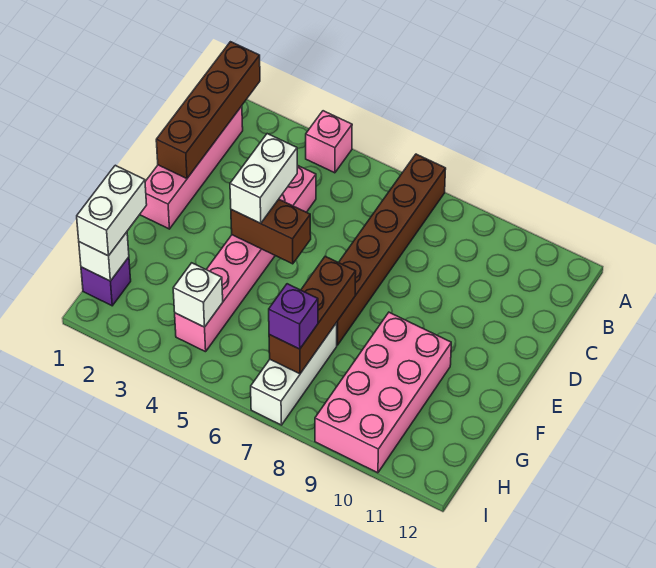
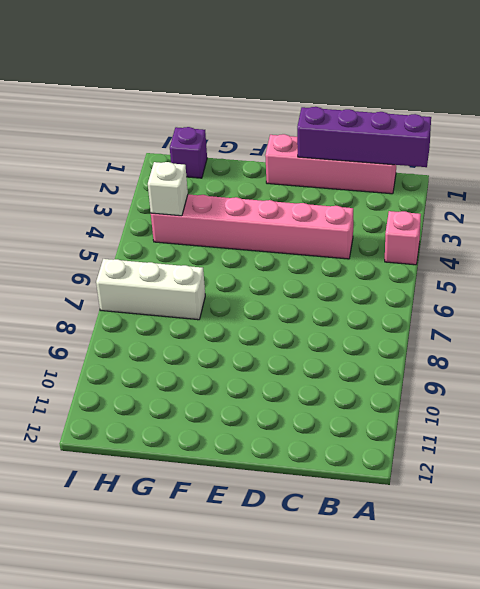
purple brick A1:D1 level 2 -> brown brick A1:D1 level 2
none -> brown brick A7:F7 level 1
none -> pink brick F9:I10 level 1
none -> brown brick E4:E5 level 2

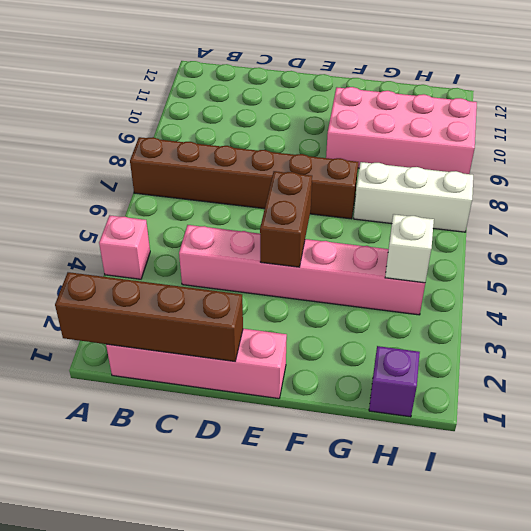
none -> brown brick F7:H7 level 2
none -> white brick H1 level 2
none -> white brick D4:E4 level 3

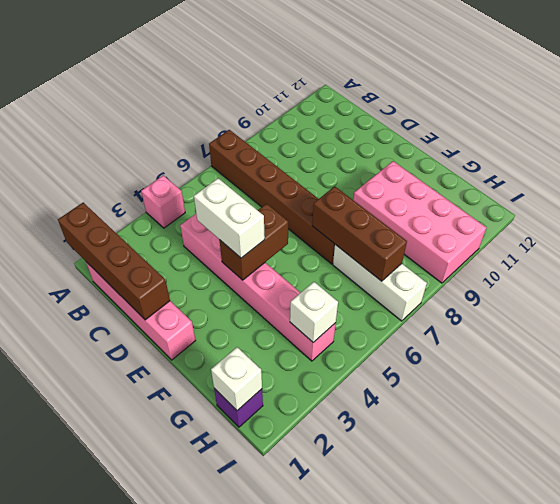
none -> white brick G1:H1 level 3
none -> purple brick H7 level 3

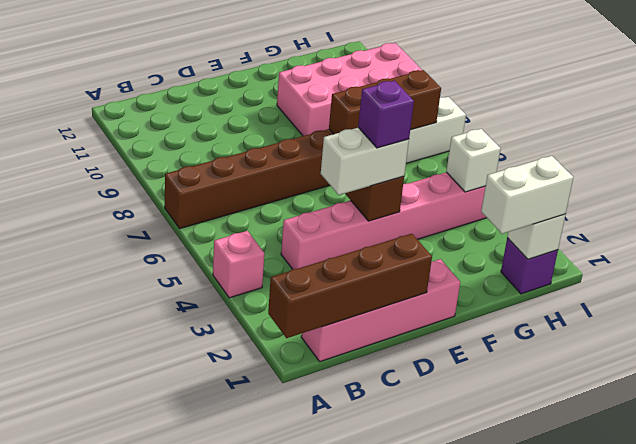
purple brick E4 level 4 -> purple brick H7 level 3

